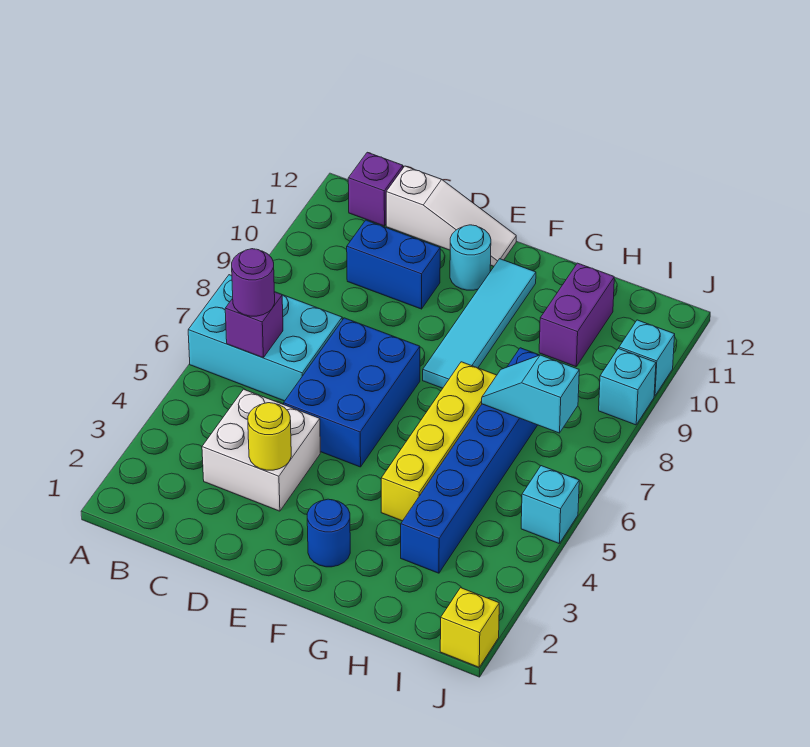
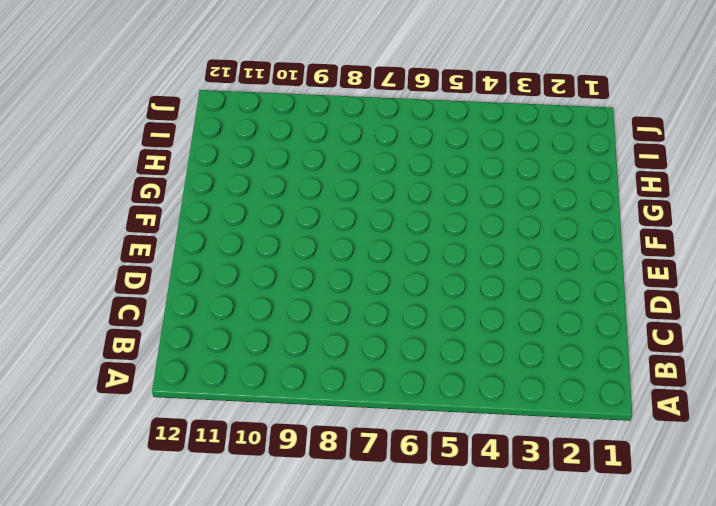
none -> cyan brick A6:C7 level 1
none -> purple brick B12 level 1
none -> white brick C3:D4 level 1

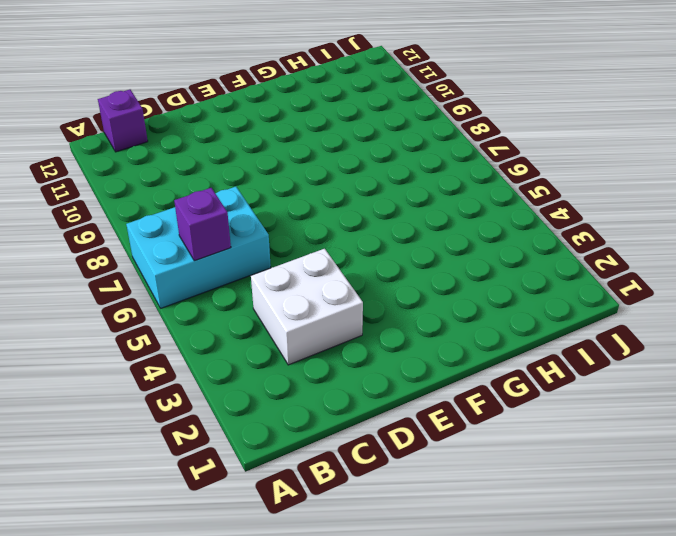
none -> blue brick C10:D10 level 1
none -> white slope C12:E12 level 1 top C
none -> blue brick D5:E7 level 1

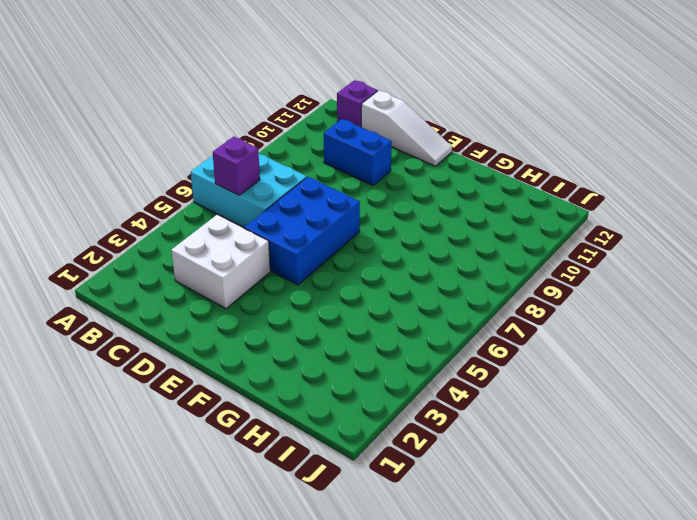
none -> cyan round brick E11 level 1
none -> blue round brick F2 level 1
none -> cyan tile F8:F11 level 1

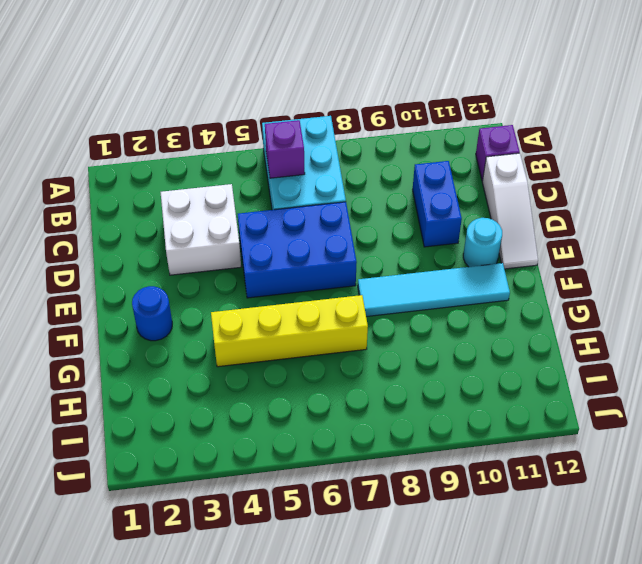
none -> blue brick H3:H8 level 1
none -> purple brick H10:H11 level 1
none -> yellow brick J1 level 1

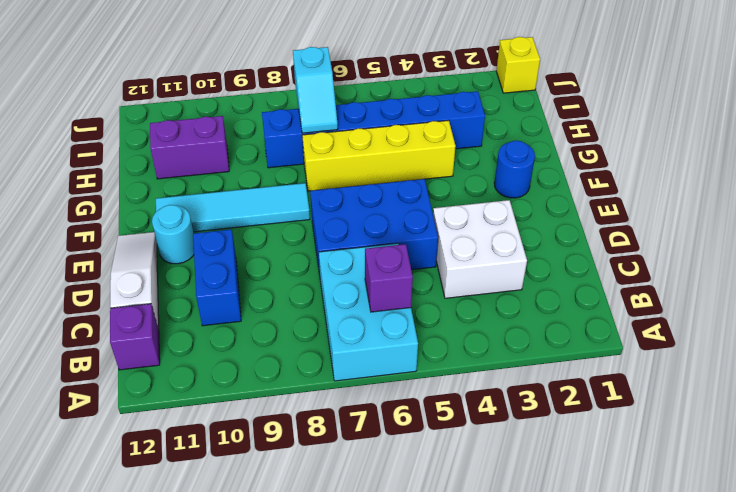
none -> cyan brick J5 level 1
none -> cyan brick J9 level 1
none -> cyan brick J10 level 1

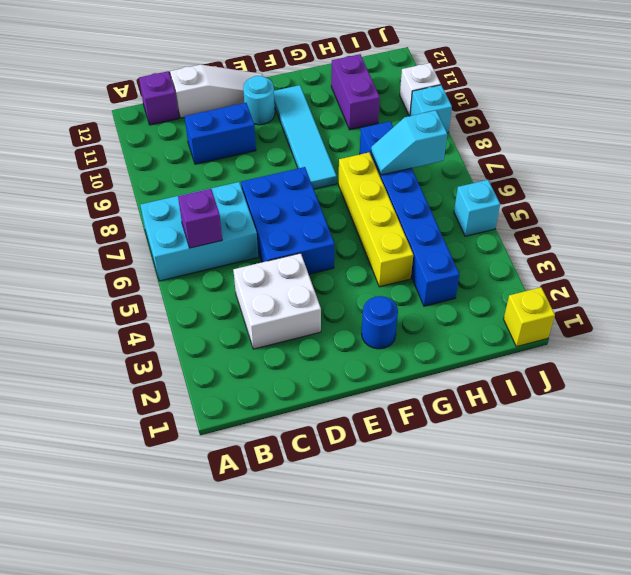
white brick J10 level 1 -> cyan brick J10 level 1
none -> yellow round brick D3 level 2
none -> purple round brick B6 level 3

